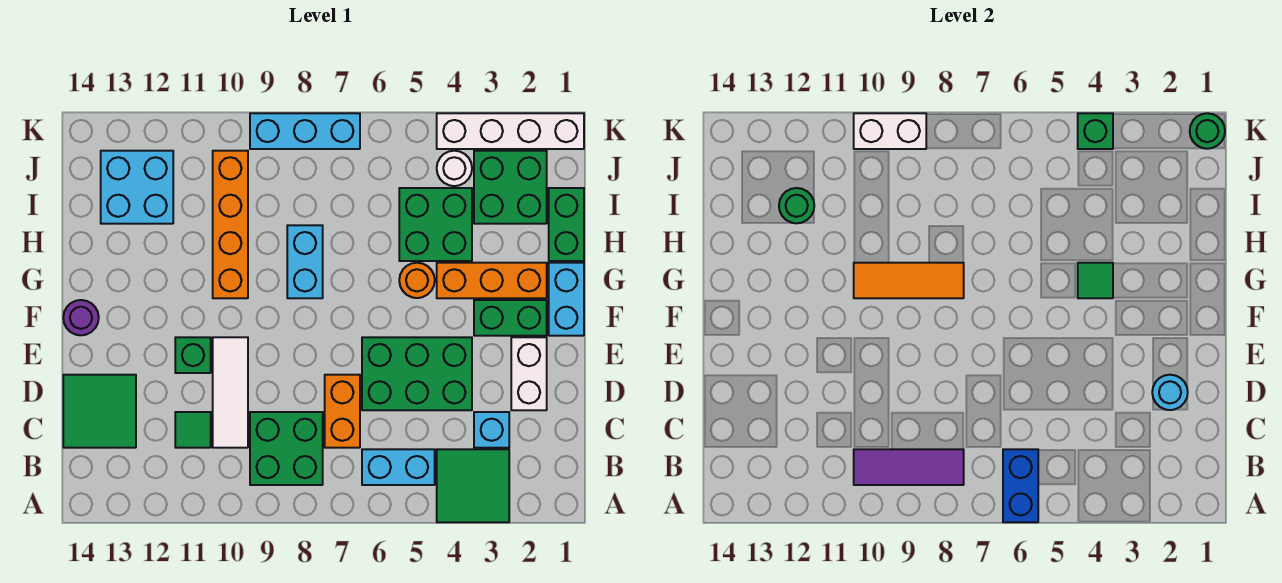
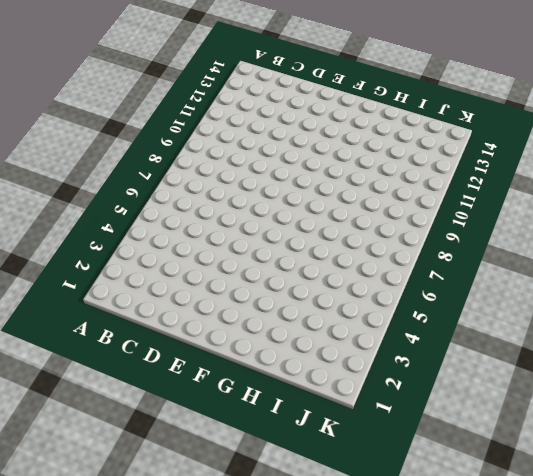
none -> green tile A3:B4 level 1
none -> cyan brick B5:B6 level 1
none -> green brick B8:C9 level 1
none -> cyan brick C3 level 1

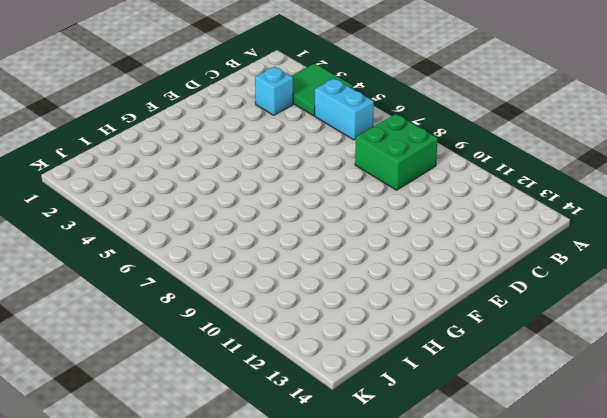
none -> orange brick C7:D7 level 1
none -> white tile C10:E10 level 1
none -> green tile C11 level 1
none -> green tile C13:D14 level 1

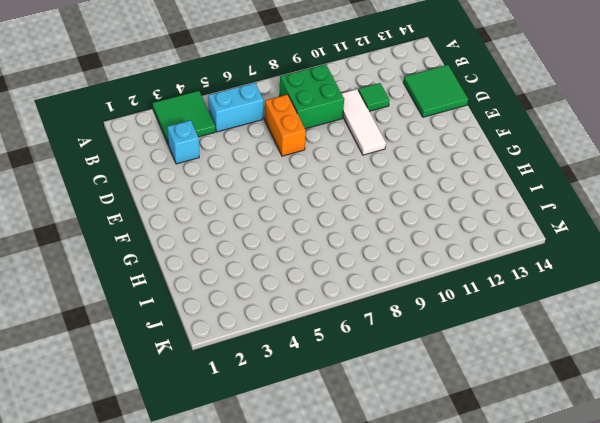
none -> white brick D2:E2 level 1
none -> green brick D4:E6 level 1
none -> green brick E11 level 1
none -> cyan brick F1:G1 level 1

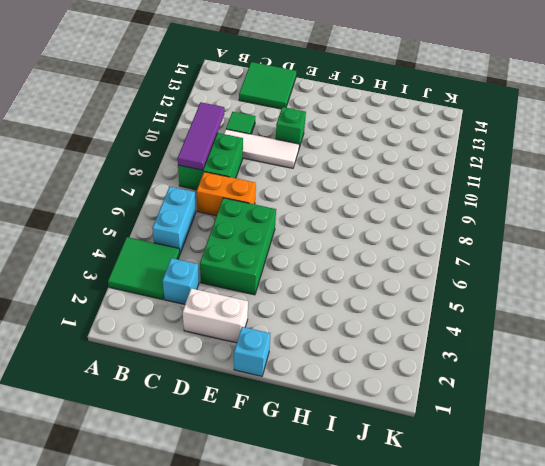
cyan brick F1 level 1 -> cyan brick F1:G1 level 1
none -> green brick F2:F3 level 1
none -> purple round brick F14 level 1
none -> orange brick G2:G4 level 1
none -> orange round brick G5 level 1

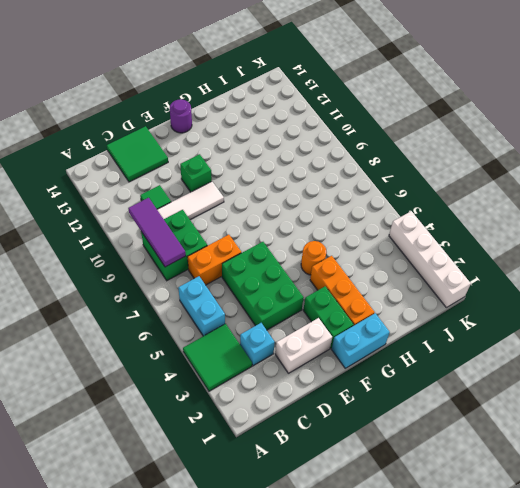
none -> cyan brick G8:H8 level 1
none -> orange brick G10:J10 level 1
none -> green brick H1:I1 level 1
none -> green brick H4:I5 level 1

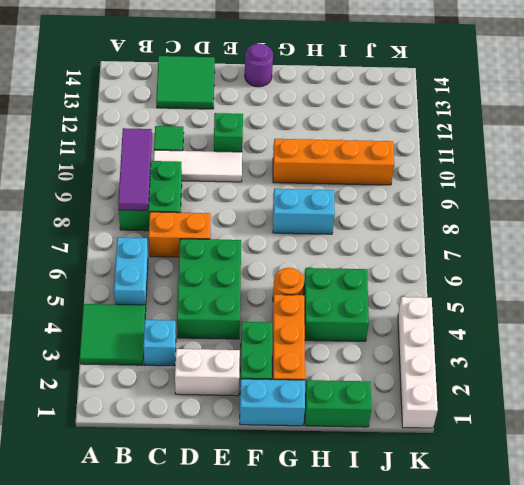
none -> green brick I2:J3 level 1
none -> cyan brick I12:J13 level 1
none -> white round brick J4 level 1
none -> cyan brick K7:K9 level 1

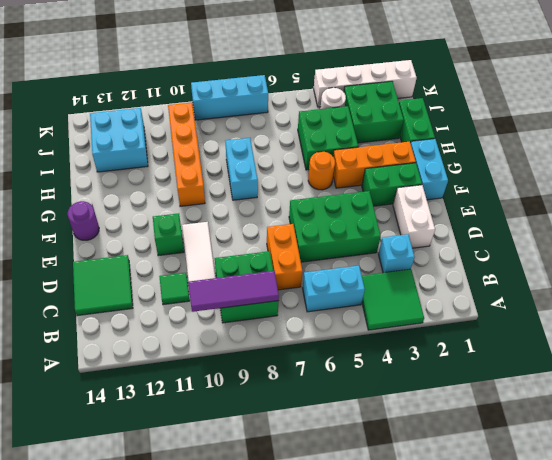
none -> blue brick A6:B6 level 2
none -> cyan round brick D2 level 2
none -> green tile G4 level 2
none -> orange tile G8:G10 level 2

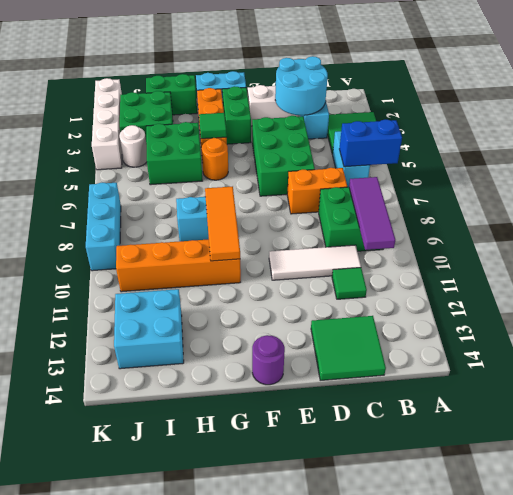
cyan round brick C2:D3 level 2 -> cyan round brick D2 level 2
none -> green brick E11 level 1
none -> green round brick I12 level 2
none -> green round brick K1 level 2
none -> green brick K4 level 2

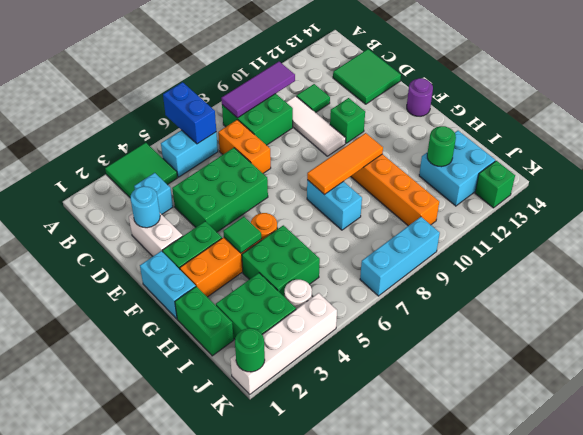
green brick K13 level 1 -> green brick K4 level 2
none -> white brick K9:K10 level 2

